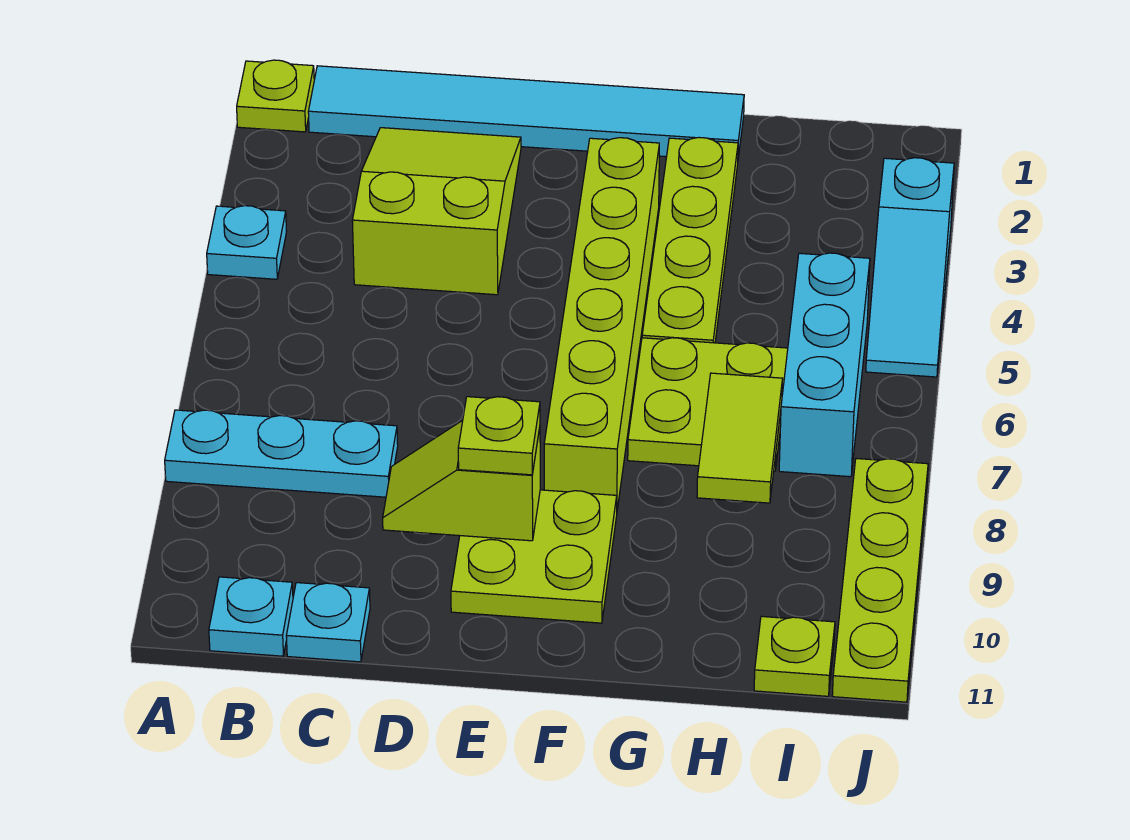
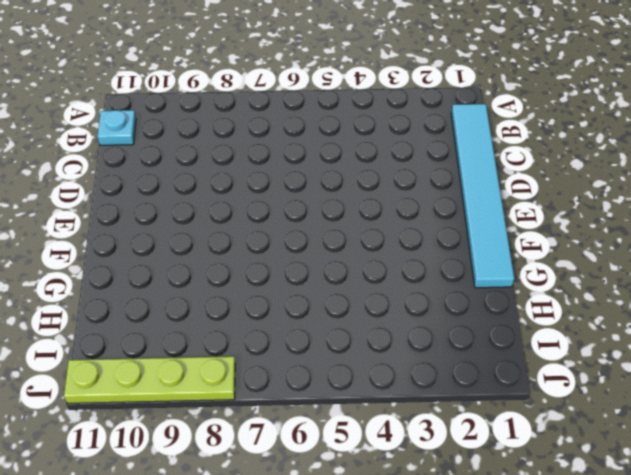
none -> lime plate A1 level 1
none -> cyan plate A4 level 1
none -> cyan plate A8:C8 level 1

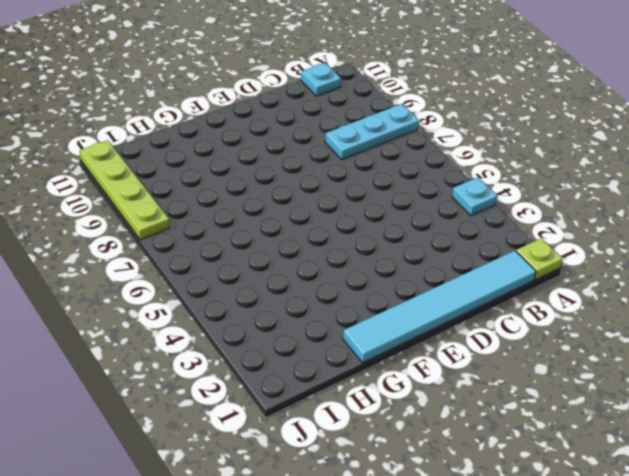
none -> lime slope C2:D4 level 1 top 4
none -> cyan plate C11 level 1
none -> lime plate E9:F10 level 1

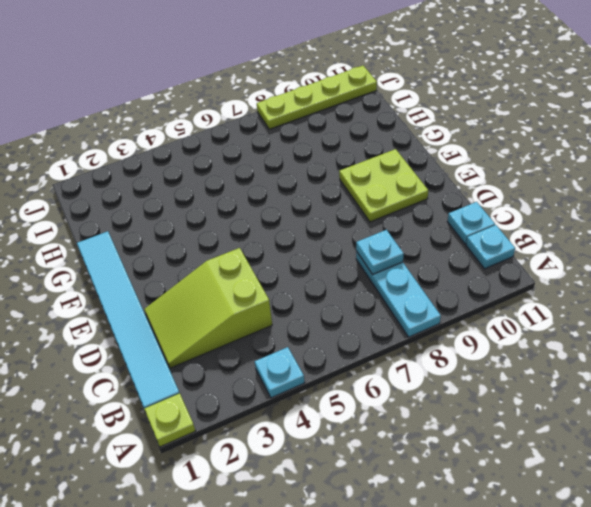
cyan plate C8 level 2 -> none
none -> lime brick F3:F8 level 1
none -> lime plate G2:G5 level 1
none -> lime plate G6:H7 level 1

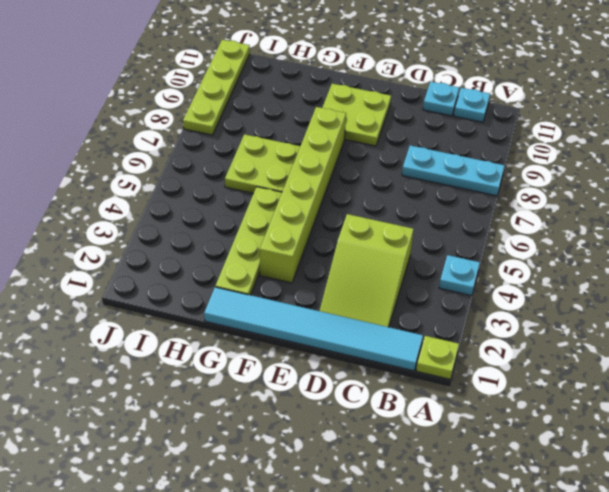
none -> cyan brick I5:I7 level 1
none -> lime plate I11 level 1
none -> cyan slope J3:J5 level 1 top 3

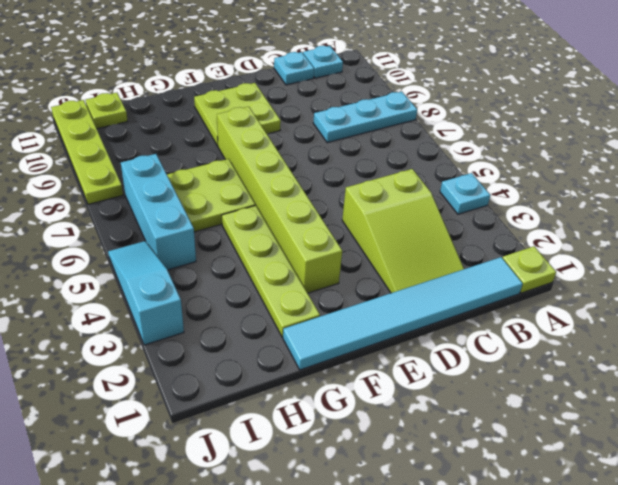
none -> lime slope D9:E9 level 2 top E
none -> lime tile H7:H8 level 2
none -> lime plate E9 level 3

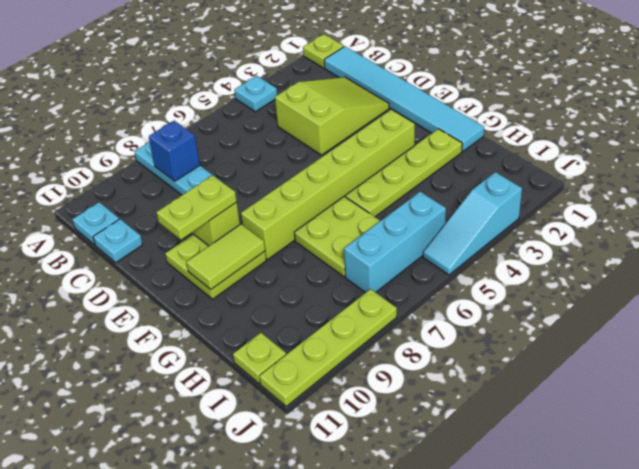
blue brick B8 level 2 -> none
lime plate E9:E10 level 3 -> lime plate E9 level 3
lime tile F9:F10 level 2 -> lime tile H7:H8 level 2

